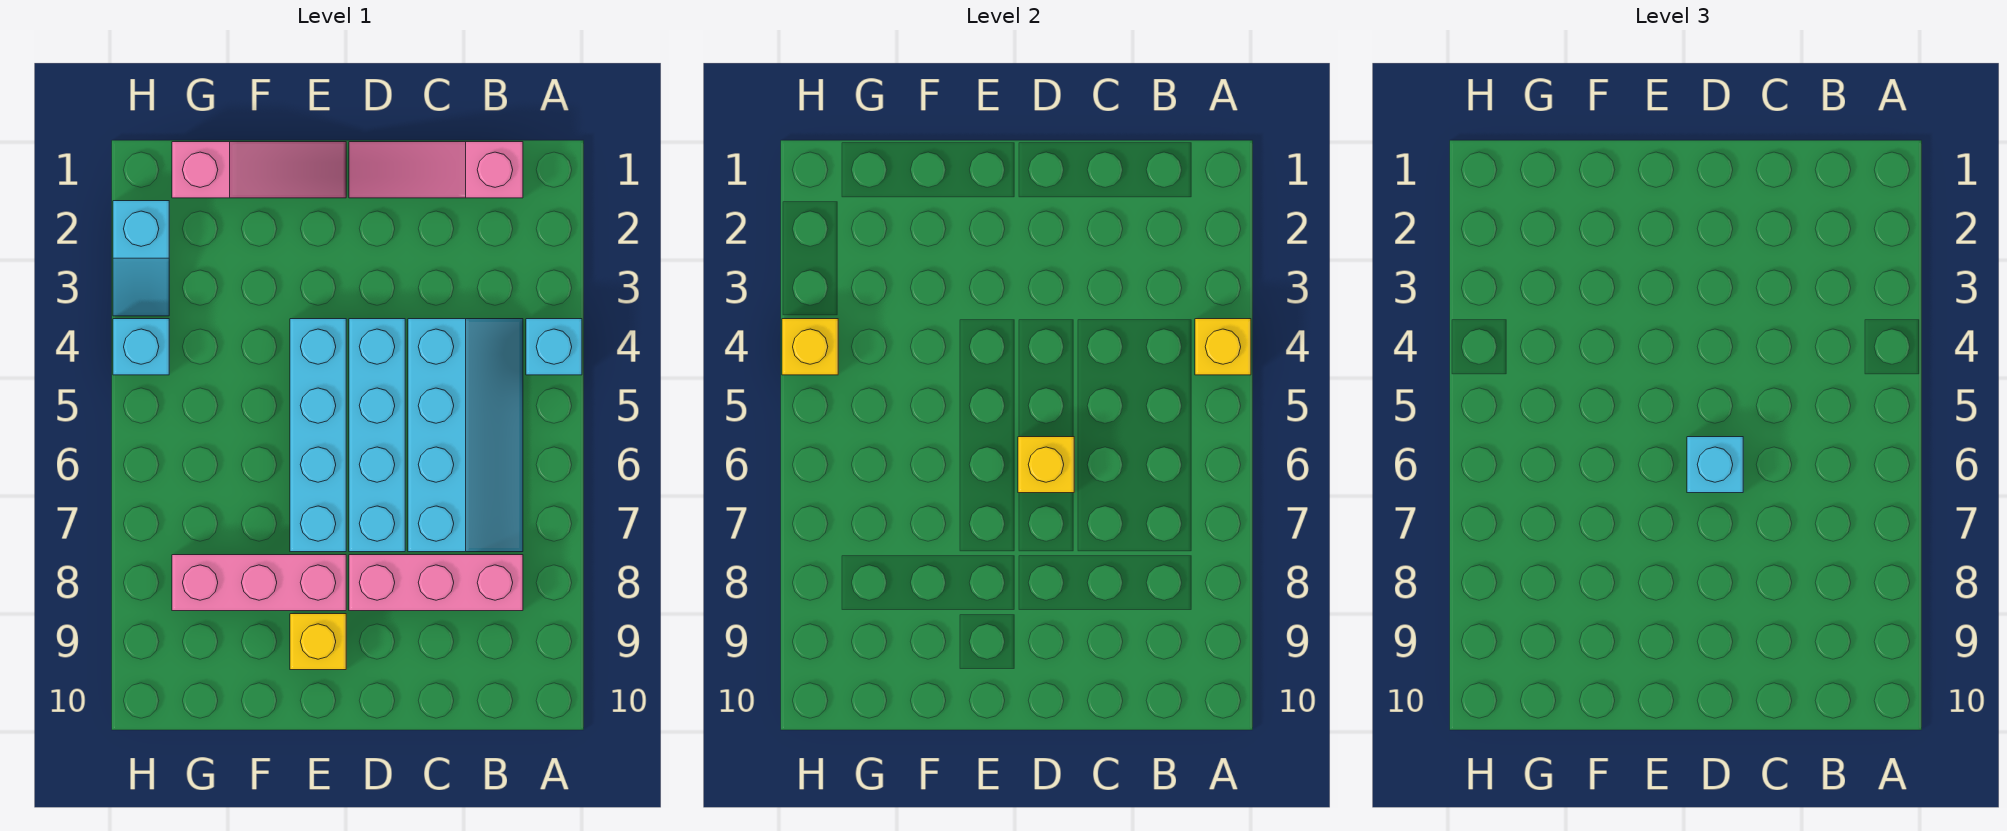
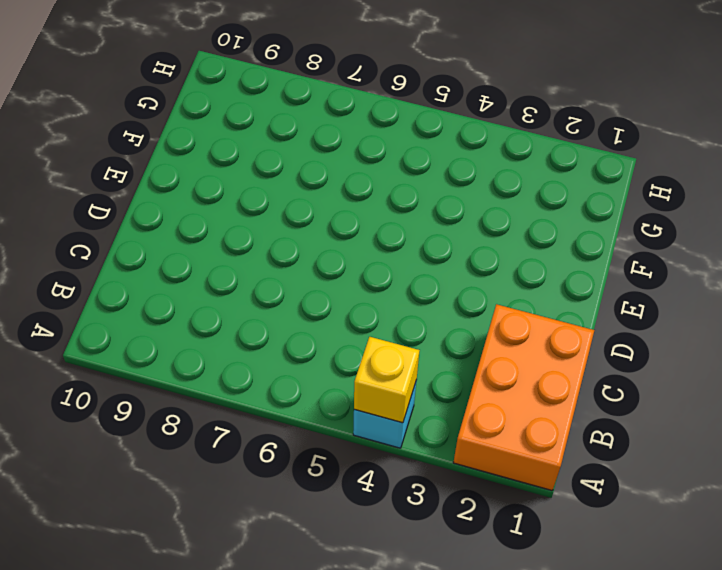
orange brick A1:C2 level 1 -> pink slope B1:D1 level 1 top B
none -> cyan slope B4:C7 level 1 top C
none -> pink brick B8:D8 level 1
none -> cyan brick D4:D7 level 1

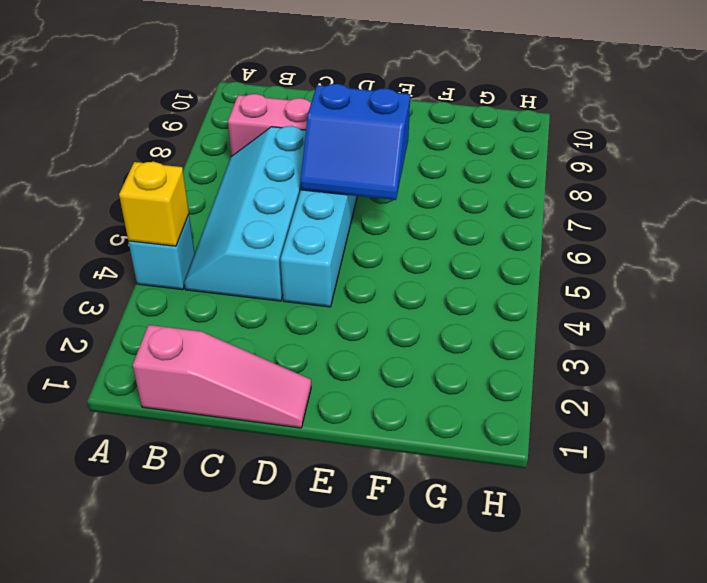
blue slope D6:E7 level 2 top 7 -> yellow brick D6 level 2
none -> pink slope E1:G1 level 1 top G
none -> cyan brick E4:E7 level 1
none -> pink brick E8:G8 level 1

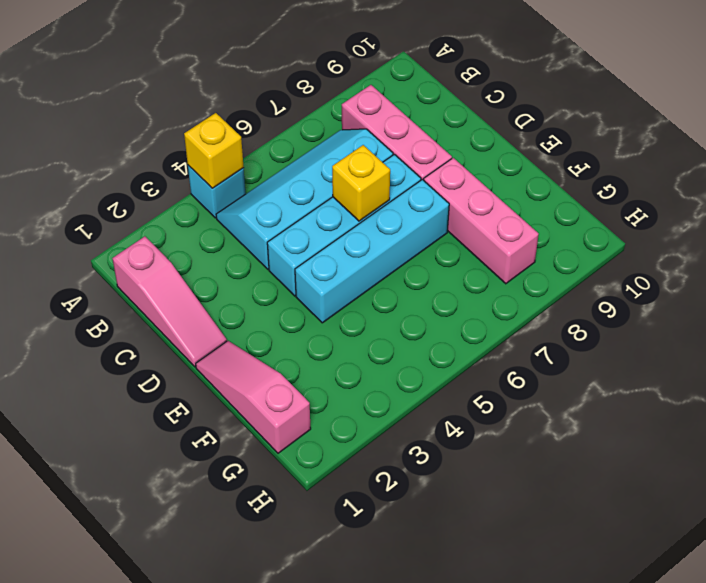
none -> yellow brick E9 level 1
none -> cyan slope H2:H3 level 1 top 2
none -> cyan brick H4 level 1

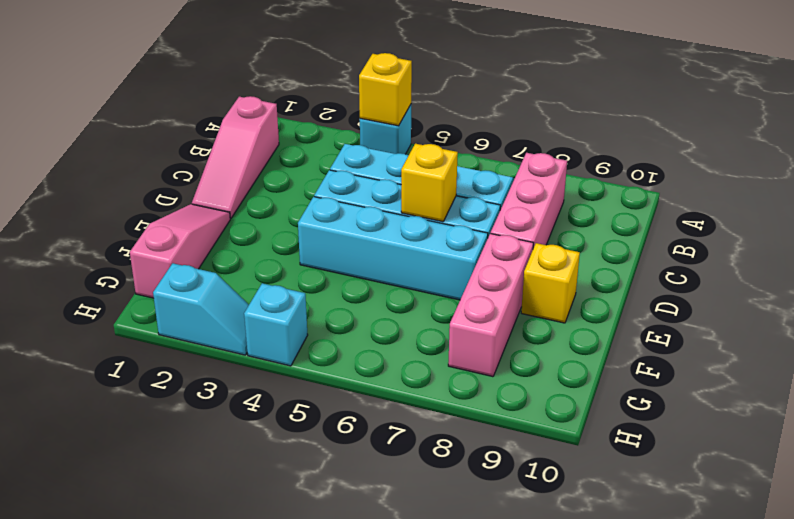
none -> yellow brick H4 level 2
none -> cyan brick D6 level 3

